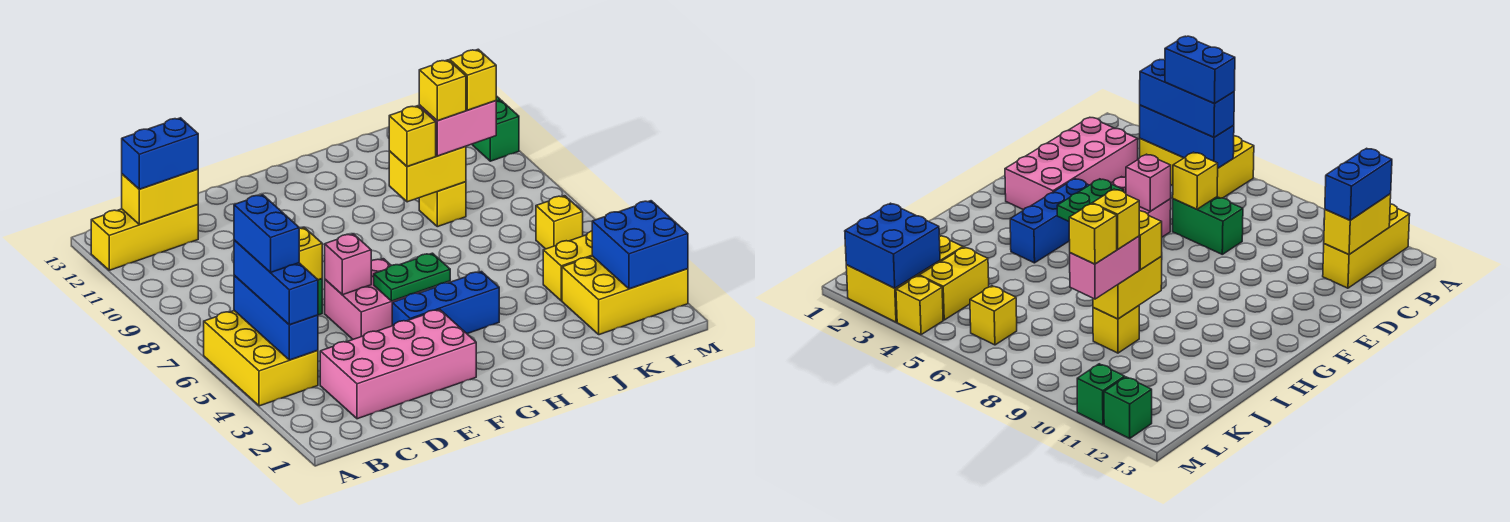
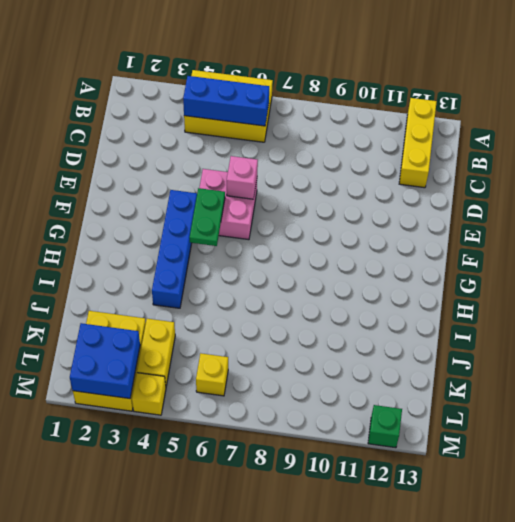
blue brick F4:I4 level 1 -> blue brick F4:H4 level 1
none -> pink brick C2:F3 level 1
none -> green brick D7:D8 level 1
none -> yellow brick J9 level 1

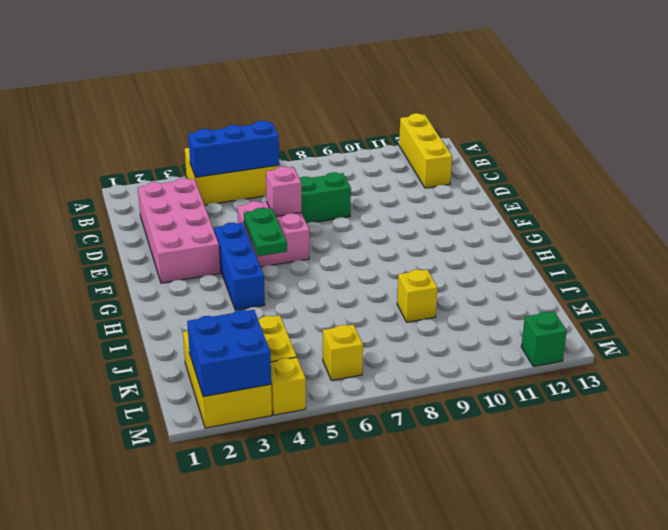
none -> green brick M11 level 1
none -> yellow brick B12:C12 level 2
none -> yellow brick D7 level 2

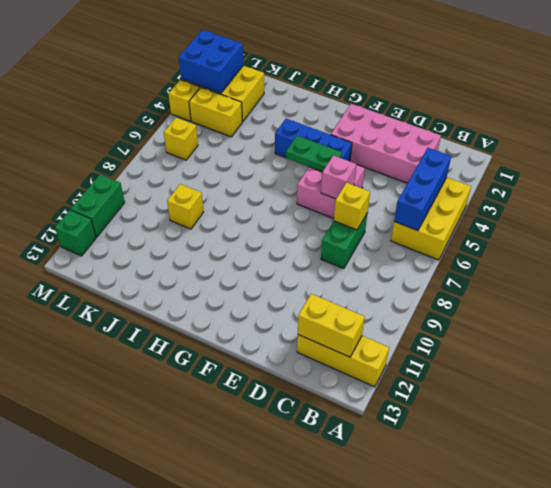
green brick M10:M11 level 1 -> green brick M11 level 1
none -> yellow brick I9:J9 level 2
none -> blue brick B4:B6 level 3
none -> blue brick B12:C12 level 3

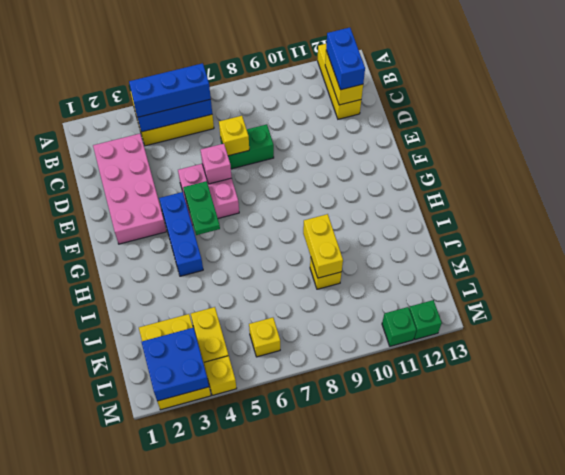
none -> yellow brick I9 level 3
none -> pink brick J9:K9 level 3
none -> blue brick B5:B6 level 4

